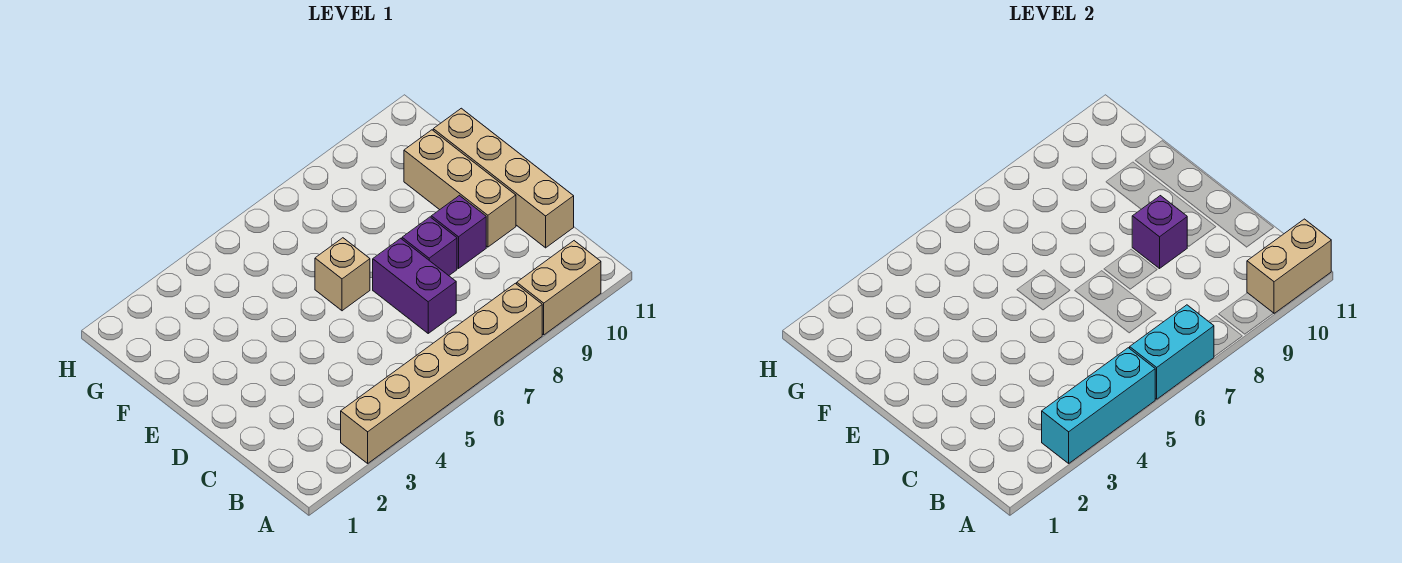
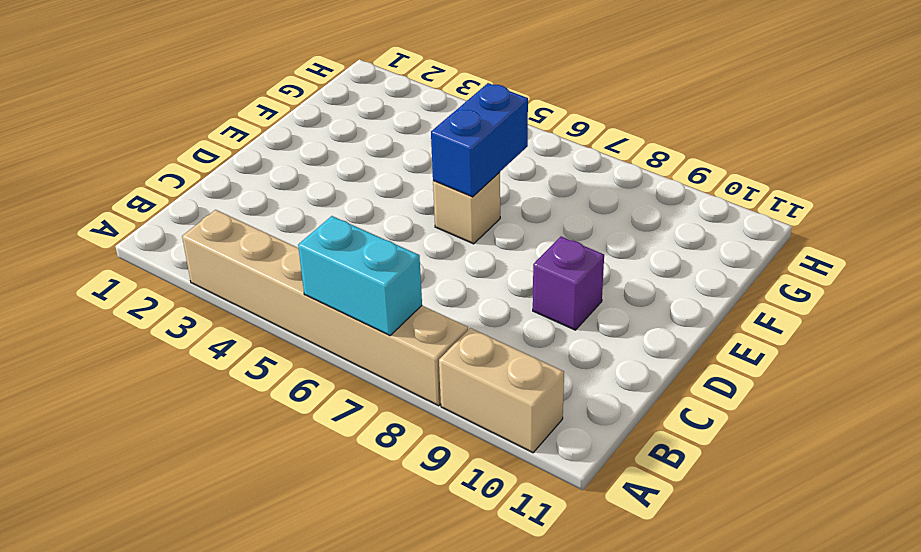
blue brick E6:F6 level 2 -> none
none -> purple brick C7:D7 level 1
none -> tan brick C11:F11 level 1
none -> purple brick D8 level 1

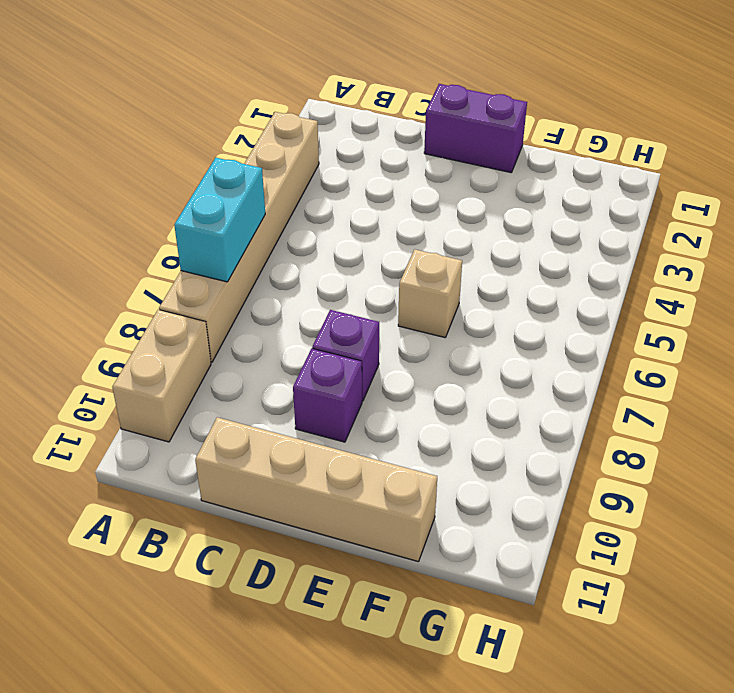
purple brick D1:E1 level 1 -> purple brick C7:D7 level 1
none -> tan brick D10:F10 level 1
none -> cyan brick A3:A5 level 2
none -> tan brick A10:A11 level 2

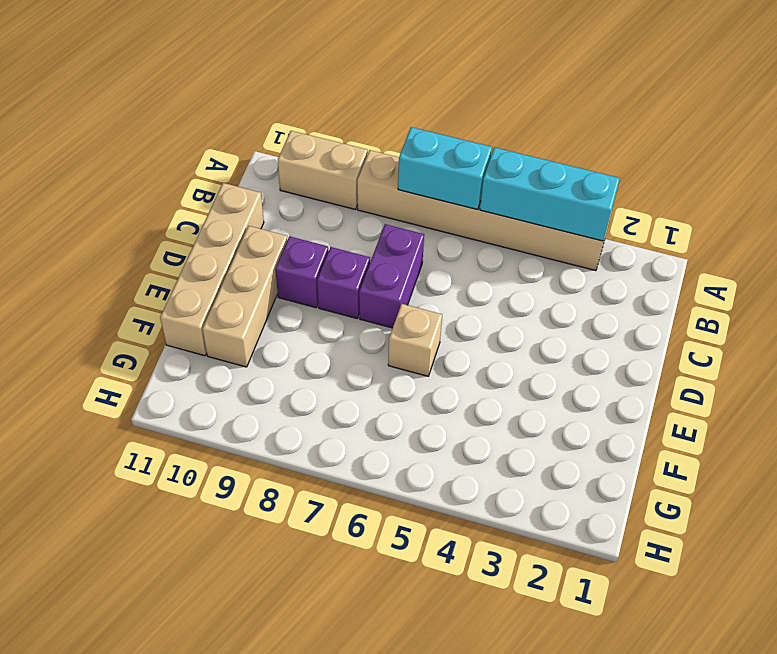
none -> tan brick A10:A11 level 2
none -> purple brick D9 level 2

